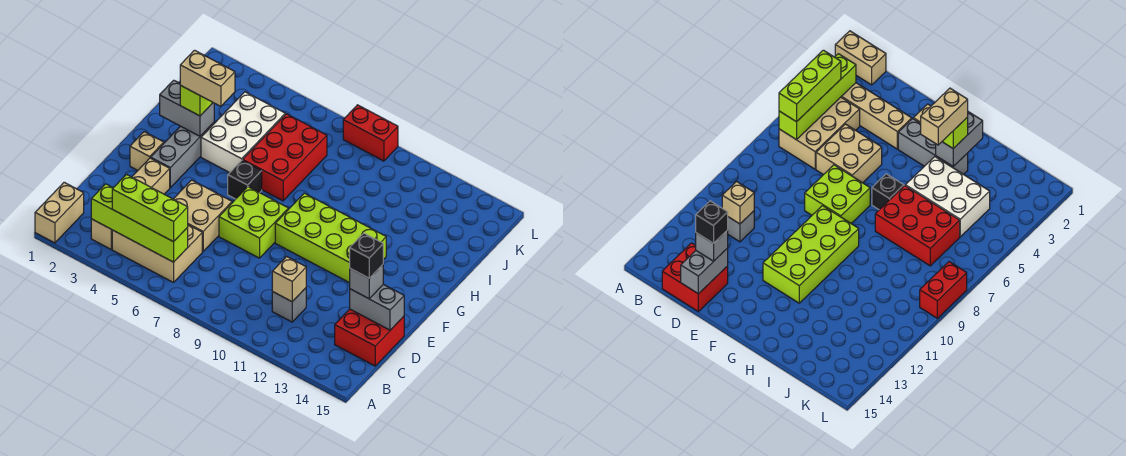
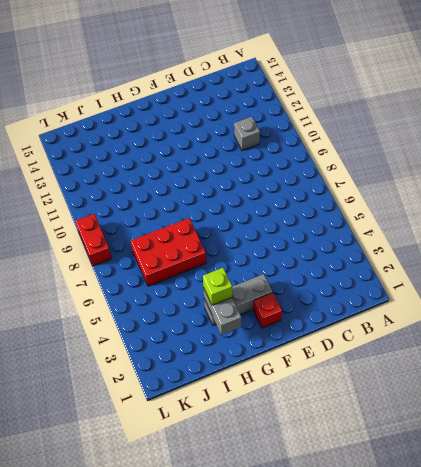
red brick F2 level 1 -> tan brick F2 level 1
none -> tan brick A1:B1 level 1
none -> tan brick B3:E3 level 1
none -> tan brick B4:C6 level 1

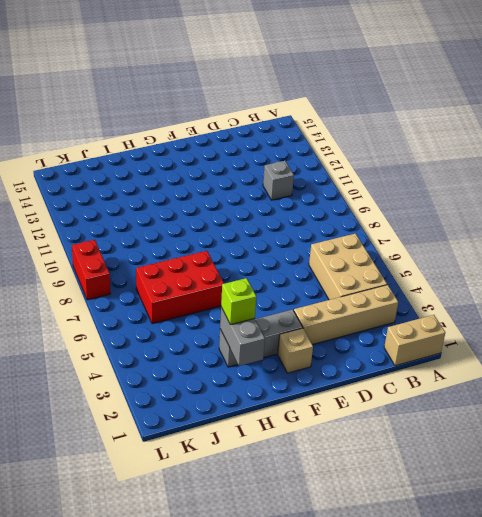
none -> red brick C14:D15 level 1
none -> tan brick D5:E6 level 1
none -> lime brick E7:F8 level 1

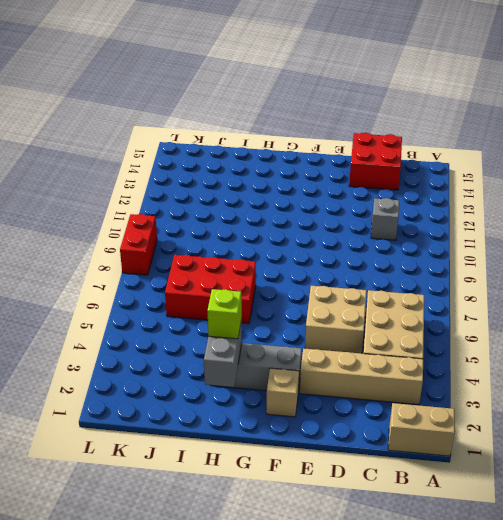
none -> lime brick E7:F8 level 1
none -> lime brick F9:G12 level 1
none -> black brick G6 level 1

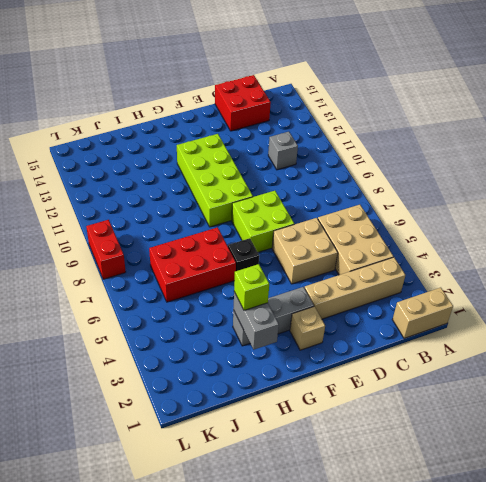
none -> white brick H4:J5 level 1
none -> lime brick B3:B6 level 2
none -> tan brick C11 level 2

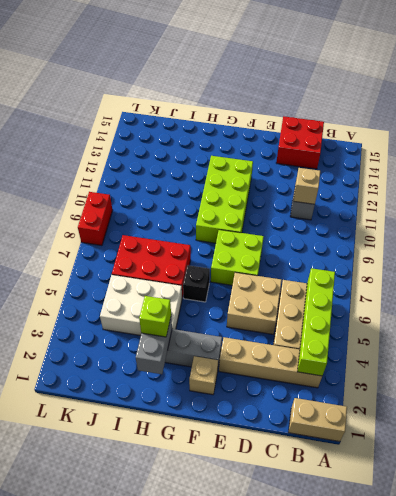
none -> grey brick D14:D15 level 2
none -> lime brick B4:B6 level 3
none -> grey brick D14 level 3

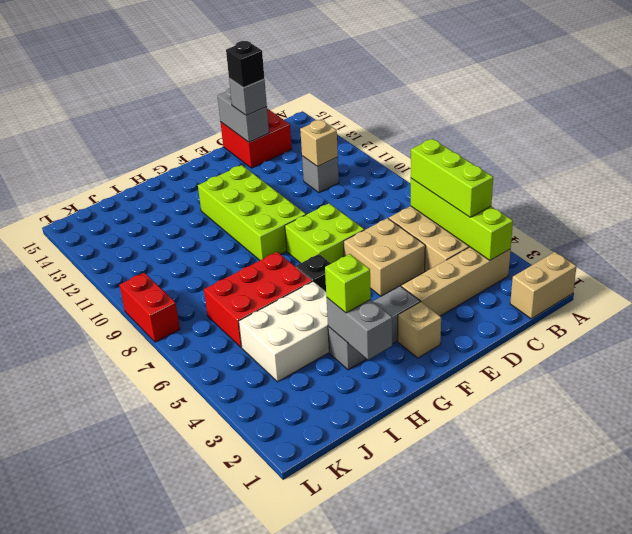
none -> tan brick H3:H4 level 4

